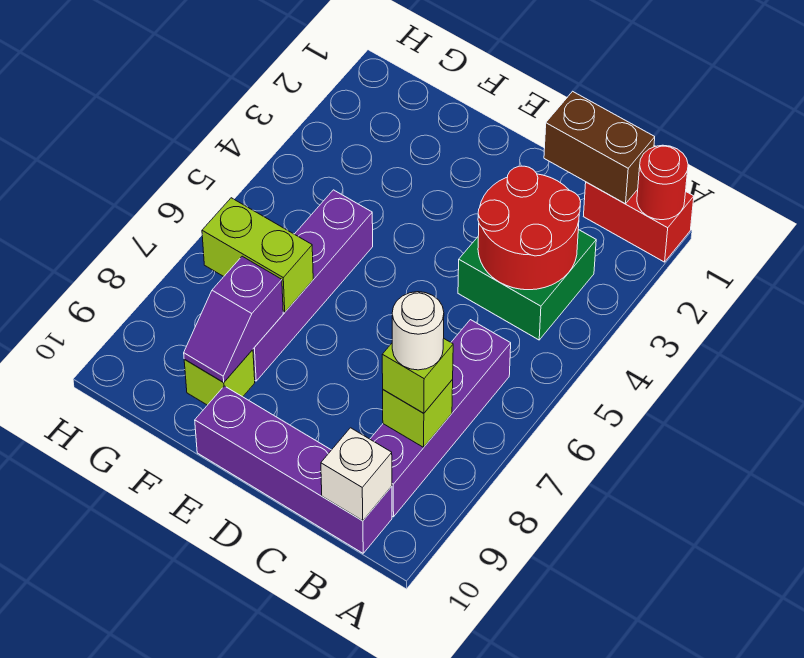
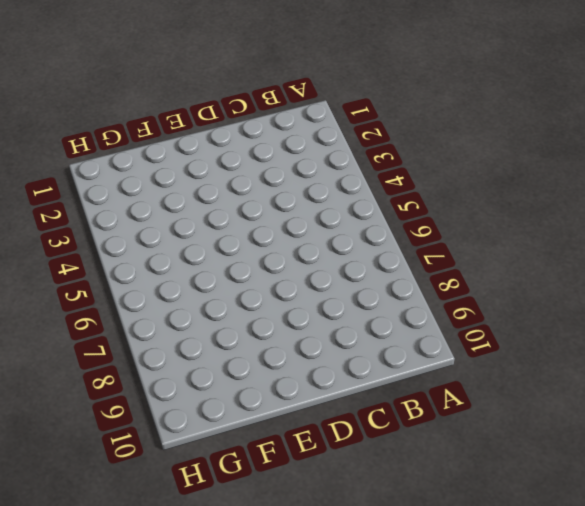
none -> red brick A1:B1 level 1
none -> green brick B3:C4 level 1
none -> purple brick B6:B9 level 1

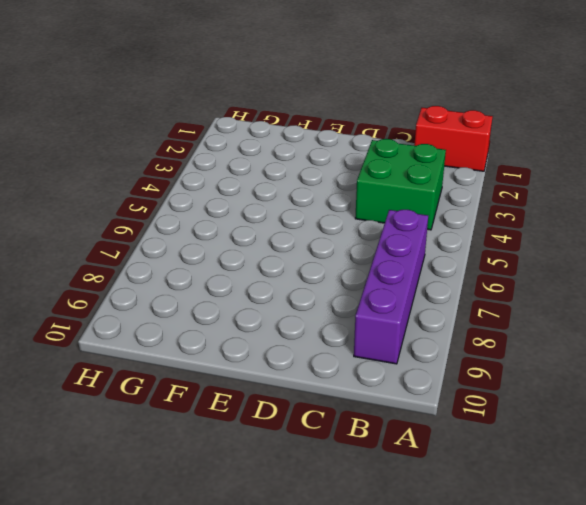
none -> purple brick B10:E10 level 1
none -> purple brick F5:F8 level 1
none -> lime brick F9 level 1

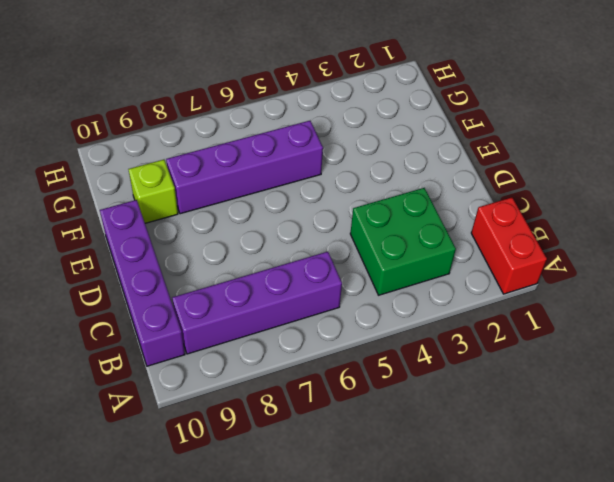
none -> red round brick A1 level 2
none -> brown brick B1:C1 level 2
none -> red round brick B3:C4 level 2

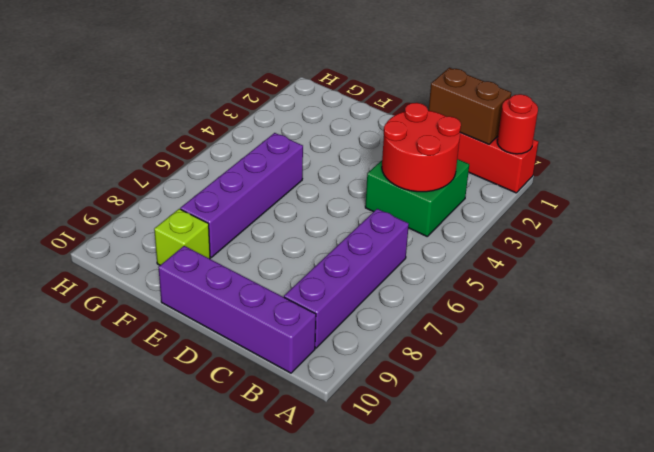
none -> lime brick B8 level 2
none -> white brick B10 level 2
none -> lime brick F7:G7 level 2

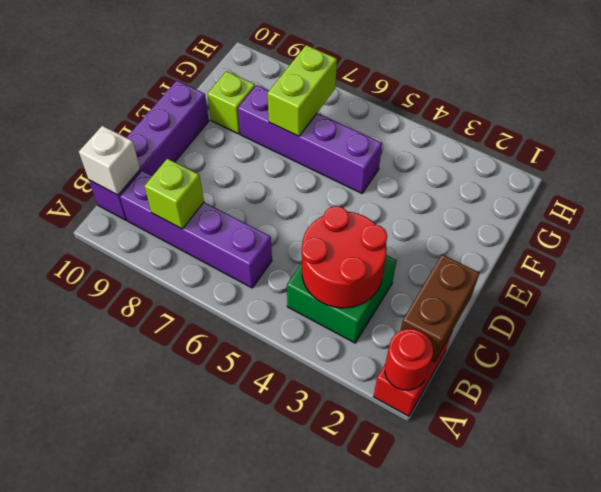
none -> purple slope F8:F9 level 2 top 8
none -> lime brick B8 level 3
none -> white round brick B8 level 4

